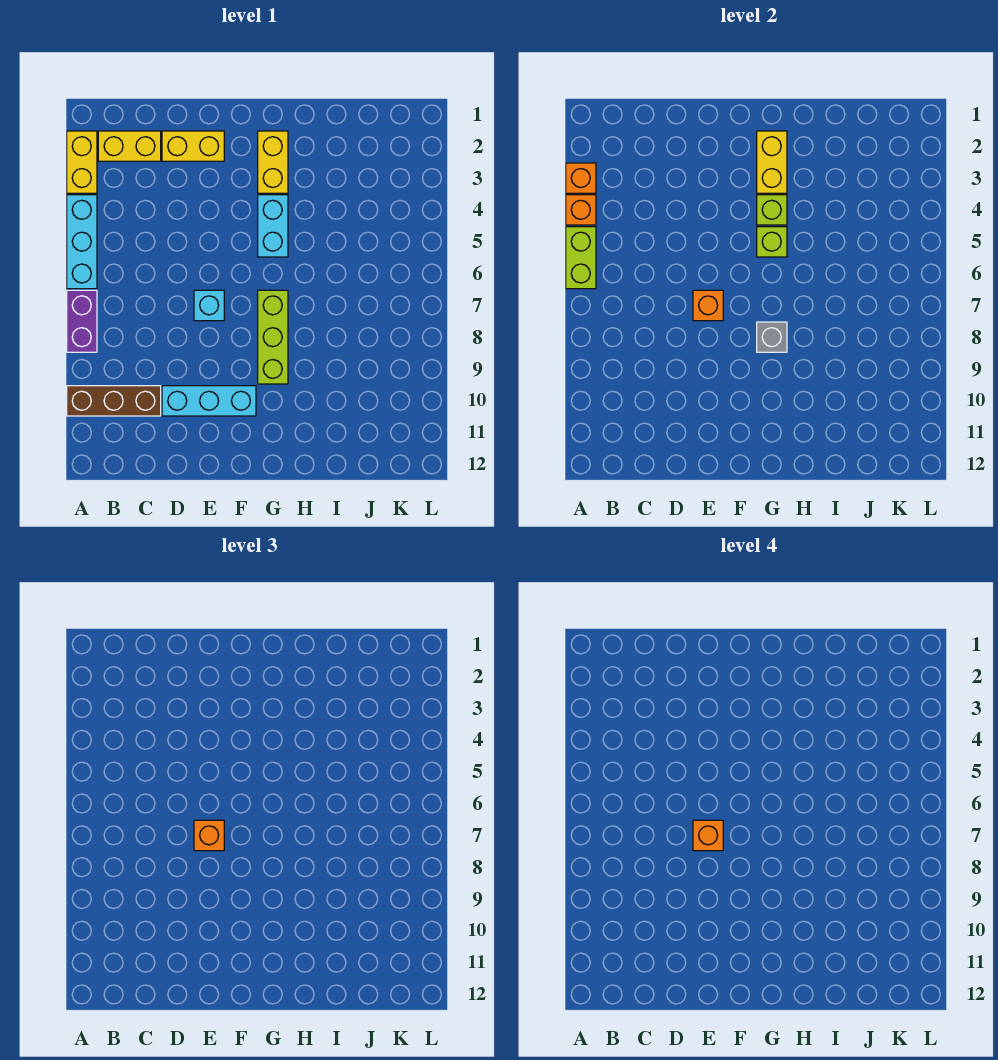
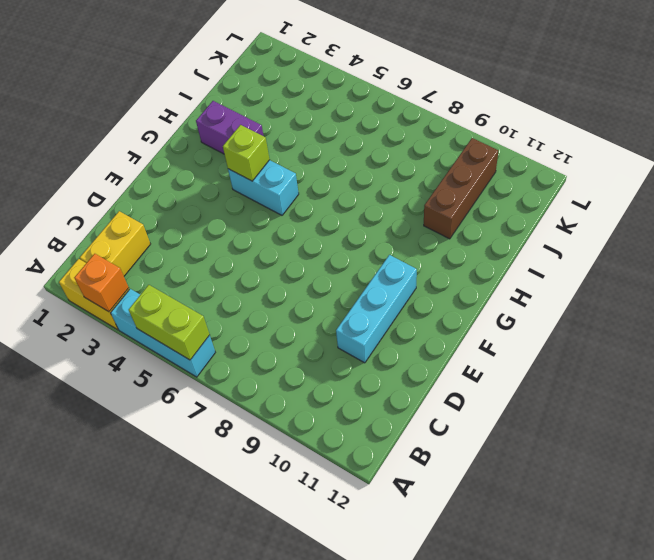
purple brick H2:H3 level 1 -> purple brick A7:A8 level 1
brown brick I10:K10 level 1 -> brown brick A10:C10 level 1
none -> yellow brick D2:E2 level 1
none -> cyan brick E7 level 1
none -> yellow brick G2:G3 level 1

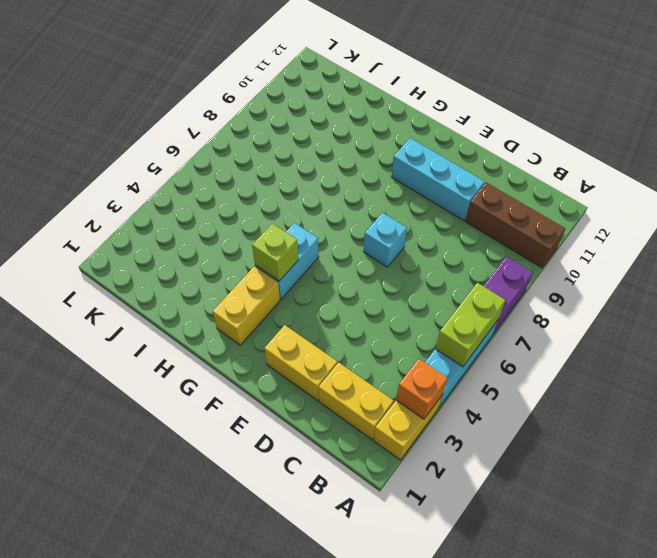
none -> lime brick G7:G9 level 1
none -> orange brick A4 level 2
none -> orange brick E7 level 2

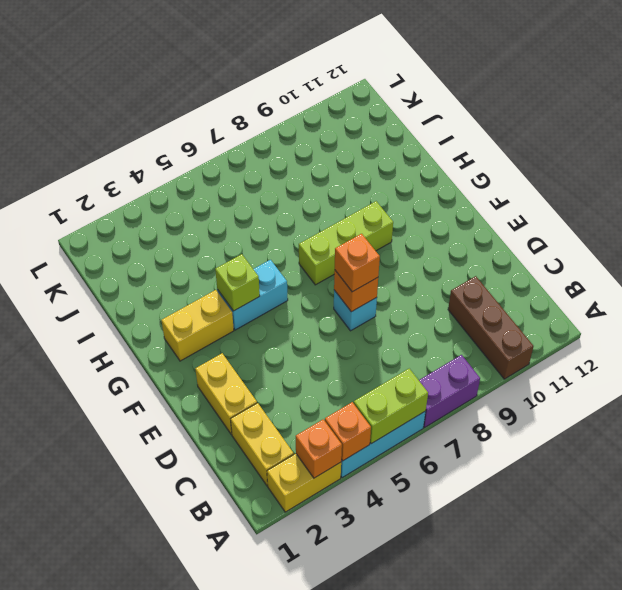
none -> cyan brick D10:F10 level 1
none -> yellow brick G2:G3 level 2
none -> lime brick G5 level 2

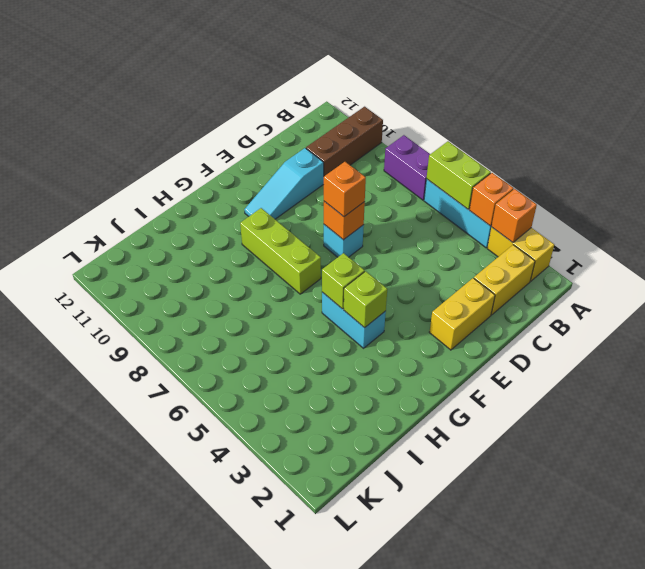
cyan slope D10:F10 level 1 top D -> cyan brick D10:F10 level 1
none -> yellow brick G2:G3 level 1
none -> yellow brick G2:G3 level 2
none -> grey brick G8 level 2

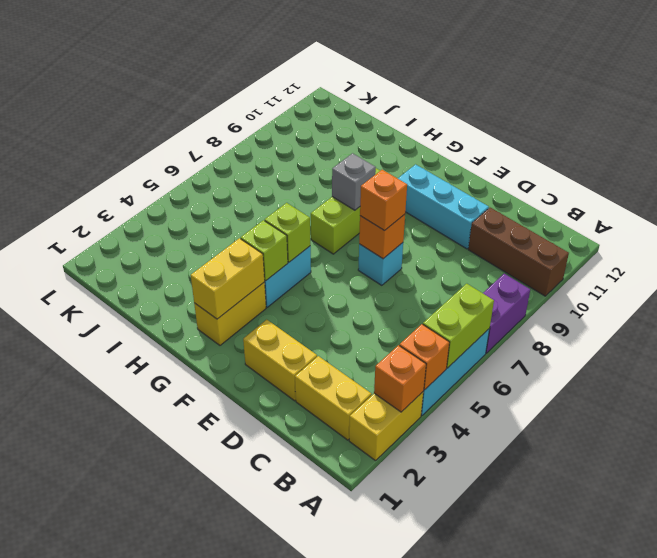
none -> orange brick E7 level 4

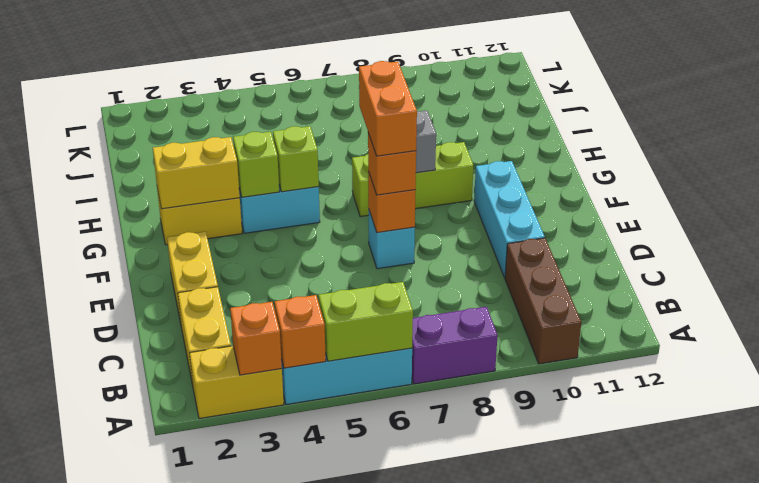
orange brick E7:F7 level 4 -> orange brick E7 level 4

